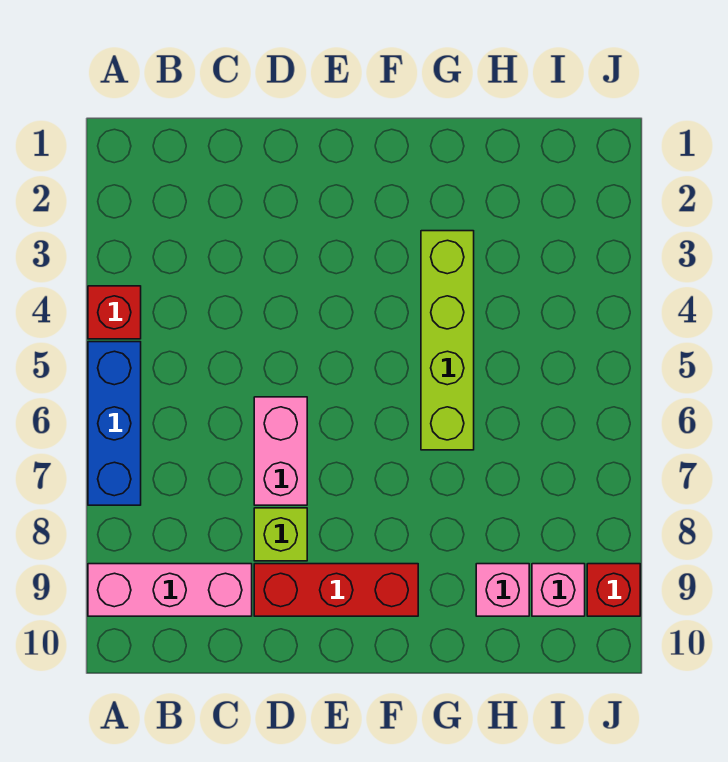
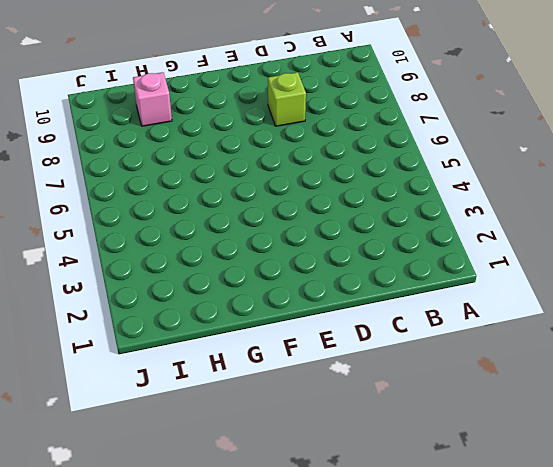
none -> red brick A4 level 1
none -> blue brick A5:A7 level 1

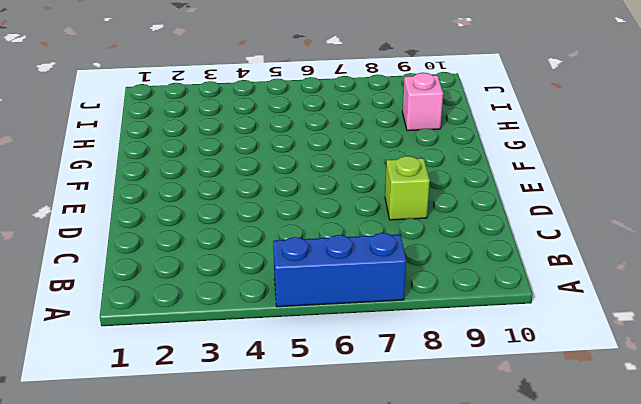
none -> red brick A4 level 1
none -> pink brick A9:C9 level 1

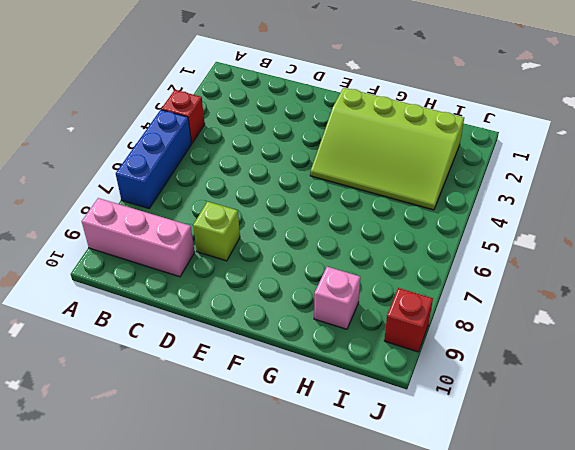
lime slope F2:I4 level 1 top 2 -> lime brick G3:G6 level 1
none -> pink brick D6:D7 level 1
none -> red brick D9:F9 level 1

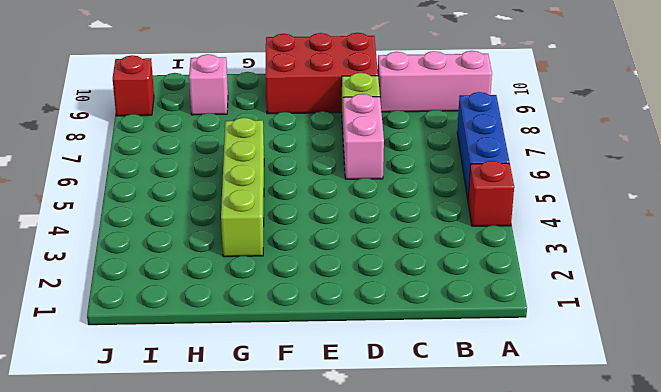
red brick D9:F10 level 1 -> red brick D9:F9 level 1
none -> pink brick I9 level 1

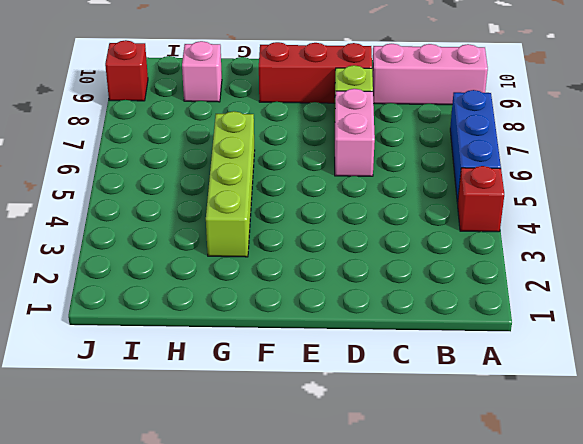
none -> pink brick I9 level 1

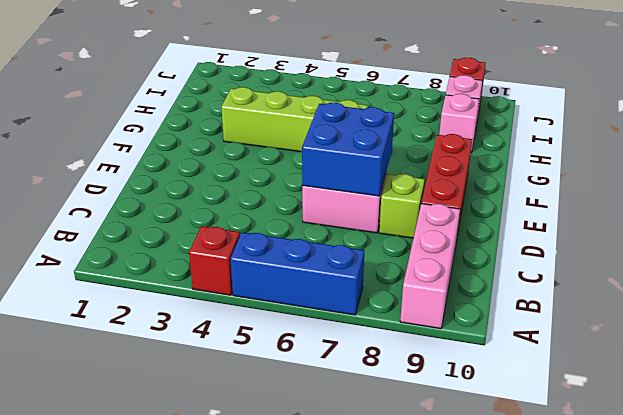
blue brick D6:E7 level 2 -> none

